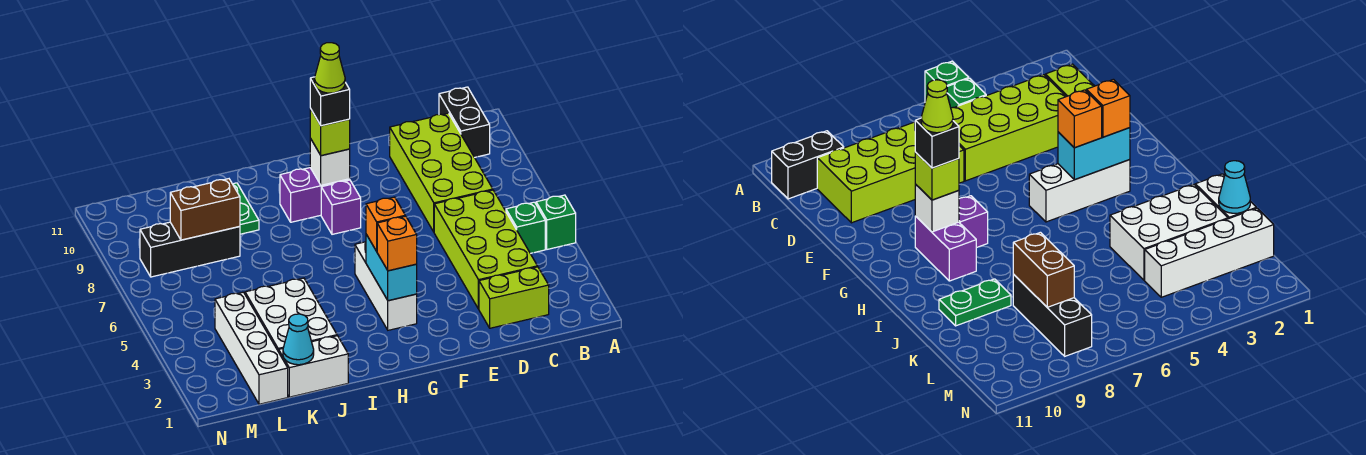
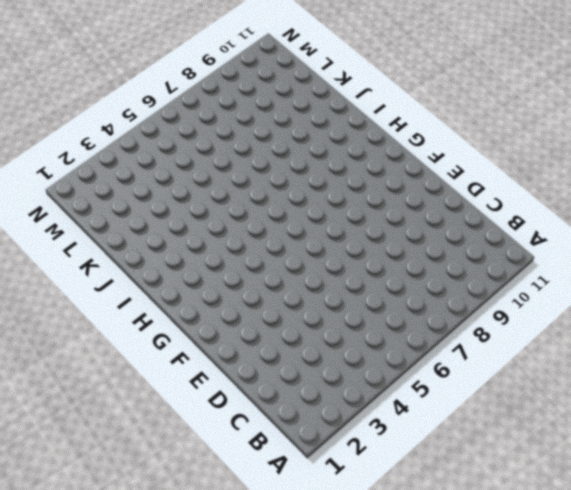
none -> green brick A5 level 1
none -> green brick B5 level 1
none -> black brick B10:B11 level 1

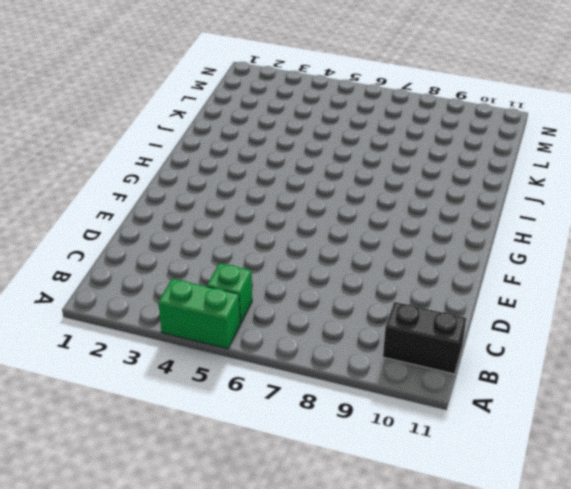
green brick A4:A5 level 1 -> green brick A5 level 1
none -> lime brick C2:D2 level 1
none -> lime brick C3:D6 level 1
none -> lime brick C7:D10 level 1

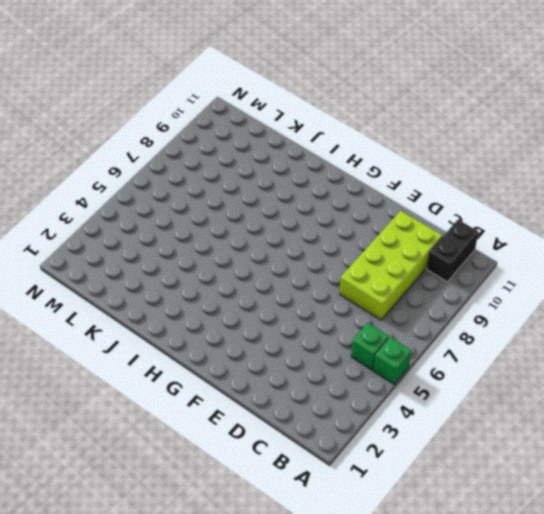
none -> lime brick C2:D2 level 1
none -> lime brick C3:D6 level 1
none -> white brick G3:G5 level 1

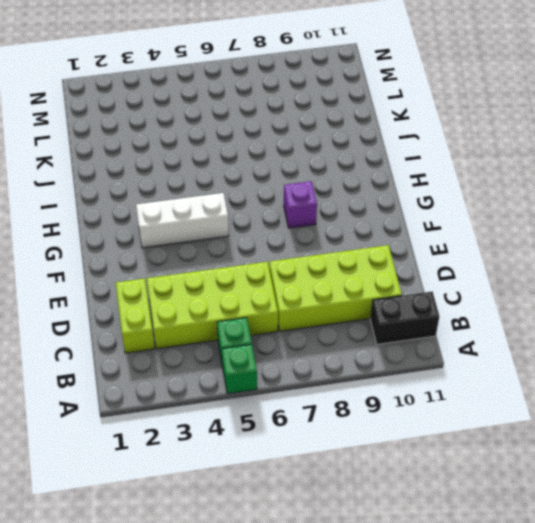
none -> purple brick G9:H9 level 1
none -> white brick J1:K1 level 1
none -> white brick J2:K4 level 1

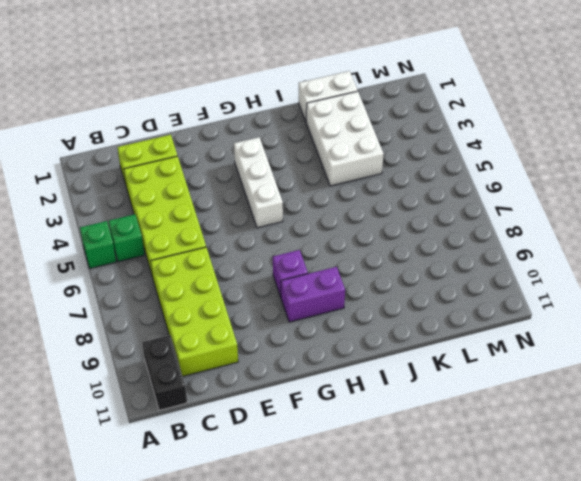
none -> green plate J9:J10 level 1
none -> black brick K8:M8 level 1
none -> white brick L1:L4 level 1

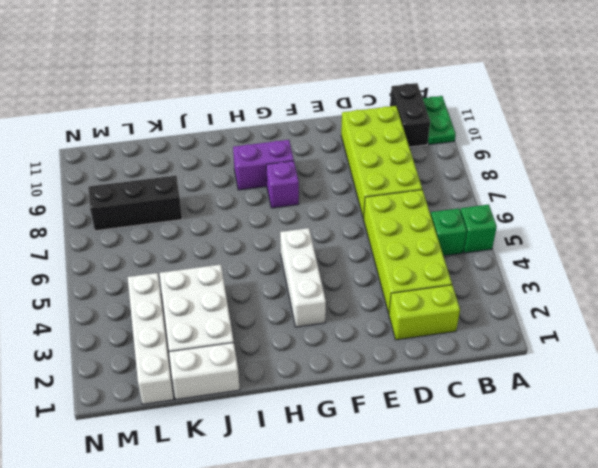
green plate A10:A11 level 1 -> green plate J9:J10 level 1
none -> cyan brick G3:G4 level 2
none -> white brick G9 level 2
none -> cyan cone K1 level 2

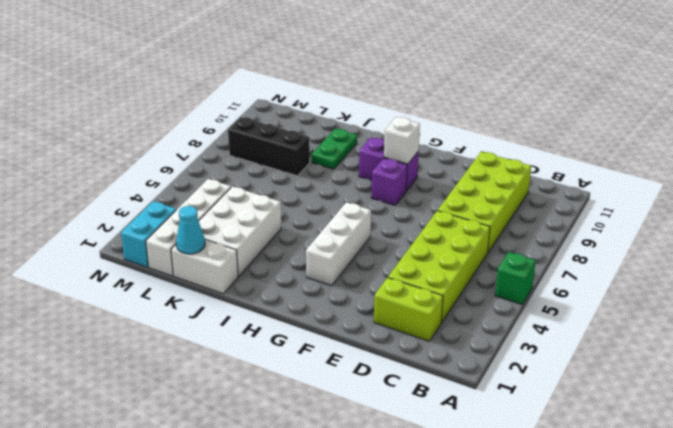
cyan brick M1:M2 level 1 -> cyan brick G3:G4 level 2
none -> green brick B5 level 1
none -> black brick B10:B11 level 1
none -> brown brick K8:L8 level 2

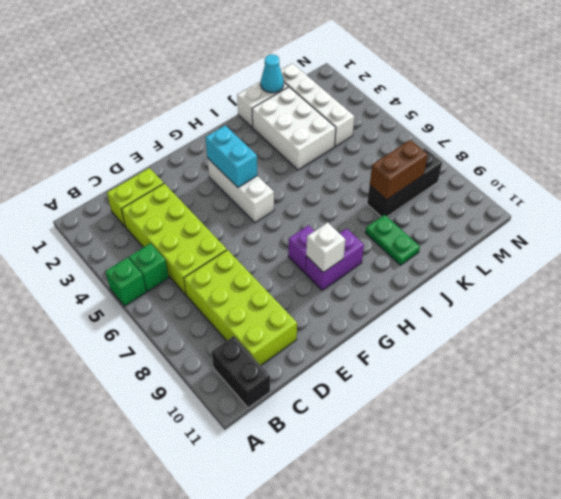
none -> orange brick G3 level 3
none -> orange brick G4 level 3
none -> lime brick G9 level 3

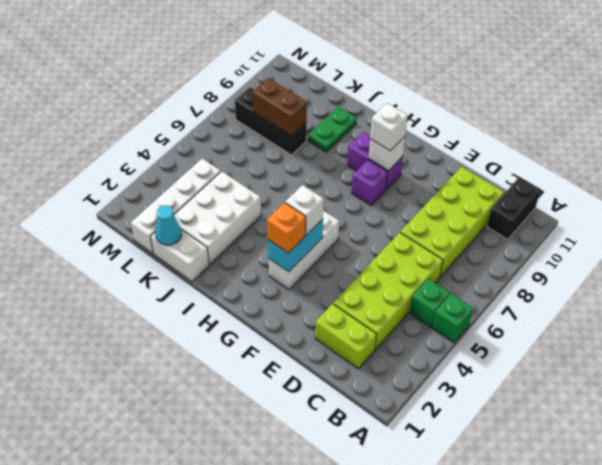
white brick G4 level 3 -> orange brick G4 level 3
white brick G9 level 3 -> lime brick G9 level 3
none -> black brick G9 level 4
none -> lime cone G9 level 5

